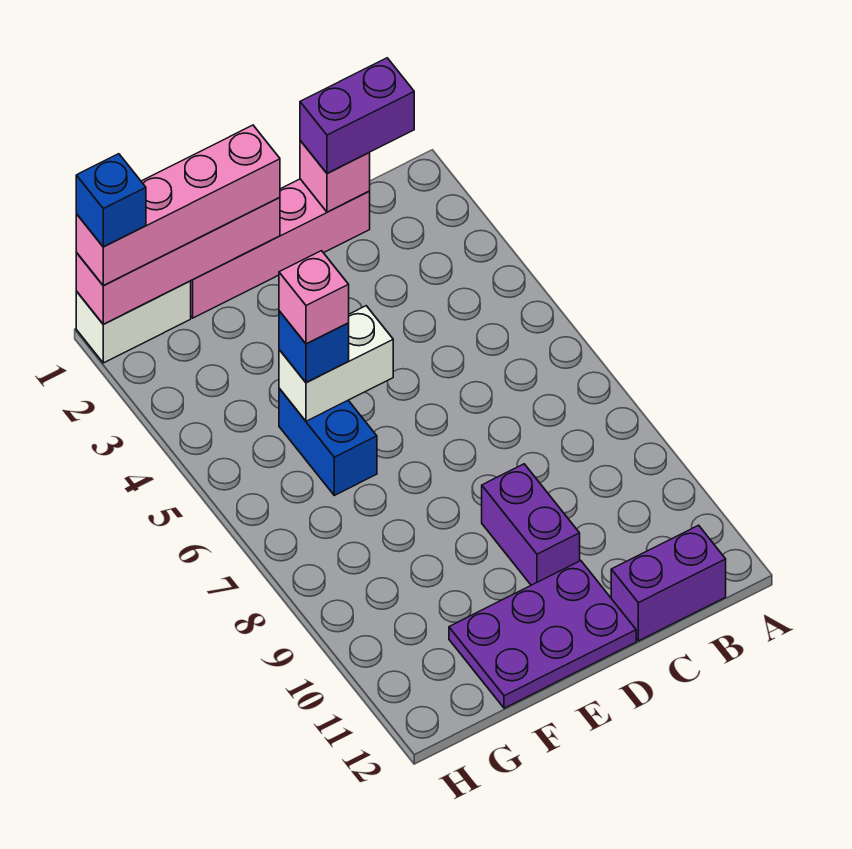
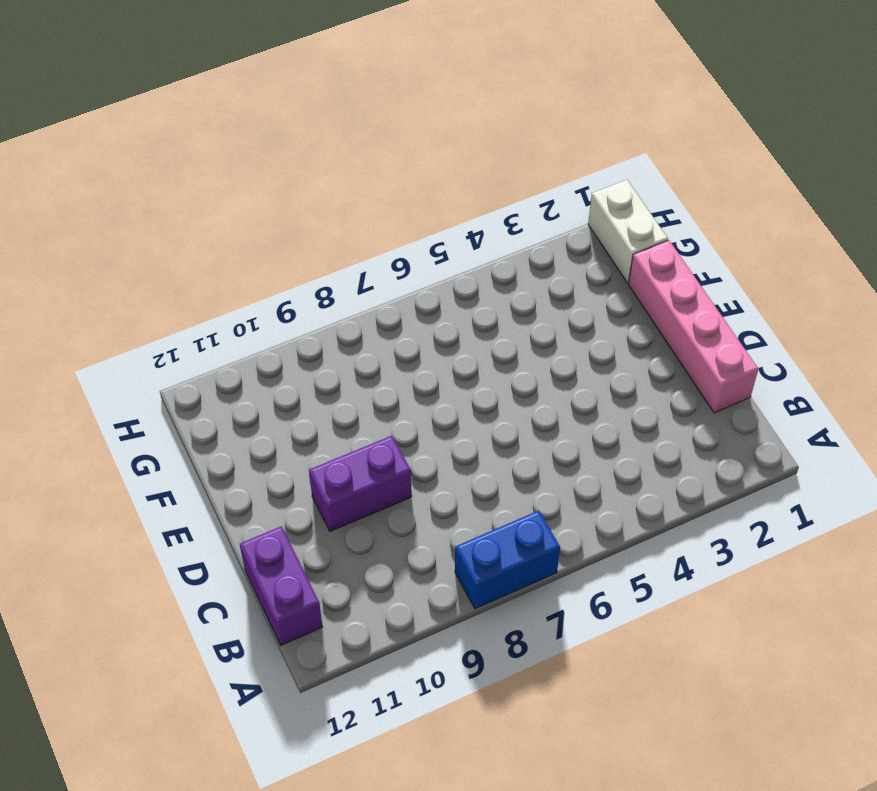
blue brick A7:A8 level 1 -> blue brick F5:F6 level 1
none -> purple plate D11:F12 level 1
none -> pink brick C1 level 2
none -> pink brick E1:H1 level 2

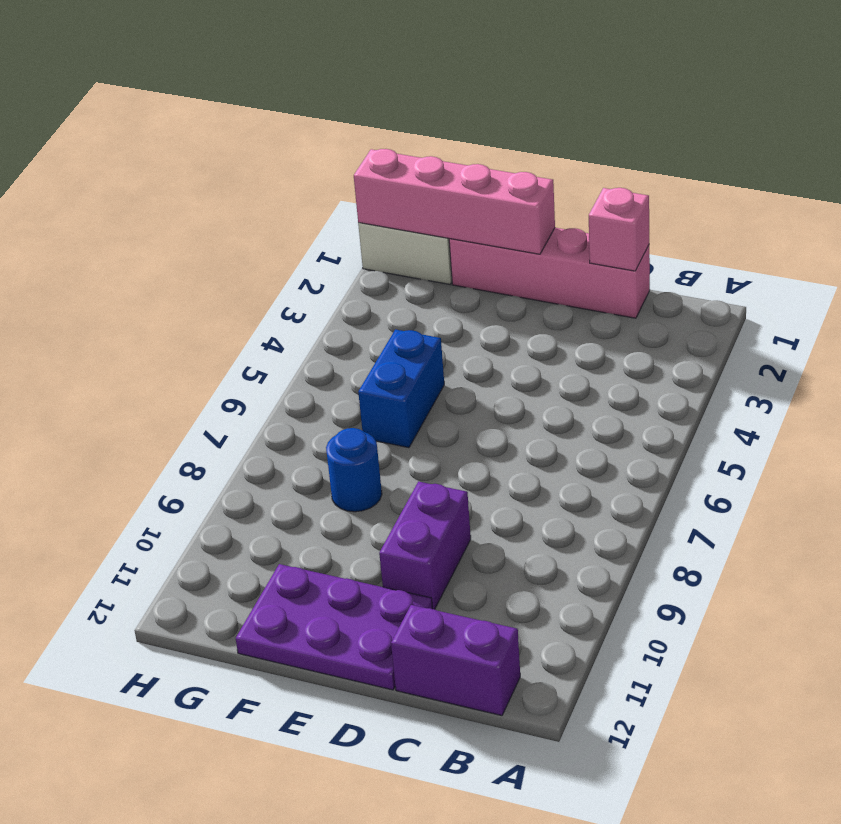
blue round brick F8 level 1 -> none
none -> white brick E5:F5 level 2
none -> purple brick B1:C1 level 3
none -> pink brick E1:H1 level 3

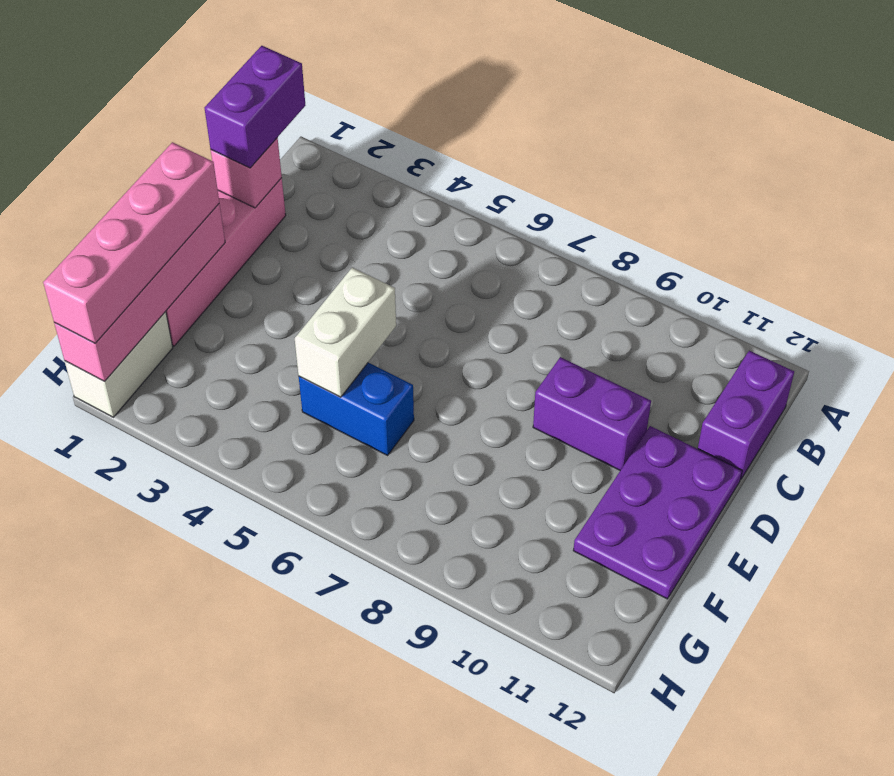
none -> blue brick F5 level 3
none -> pink brick F5 level 4
none -> blue brick H1 level 4

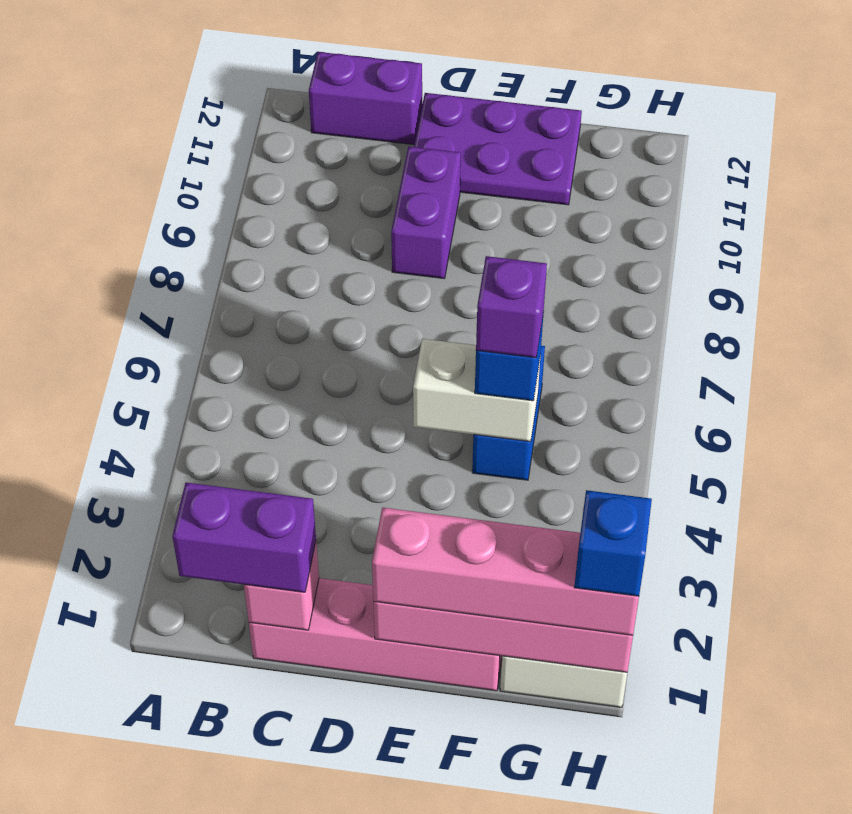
purple brick F5 level 4 -> pink brick F5 level 4

